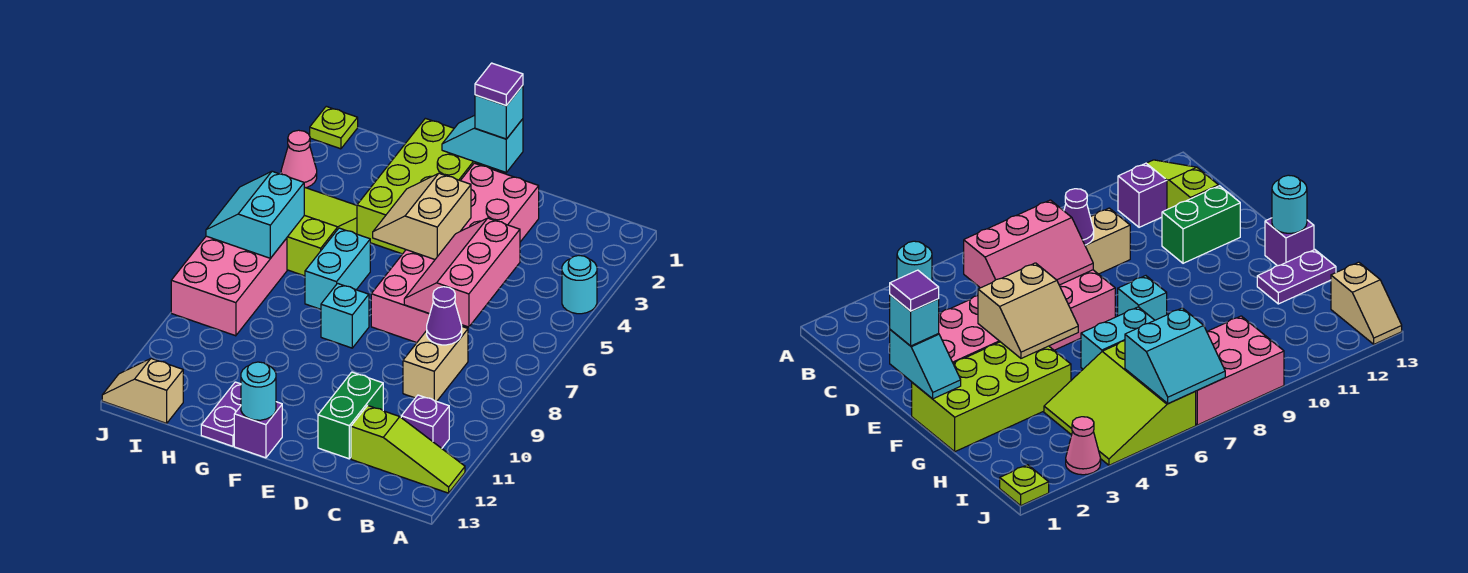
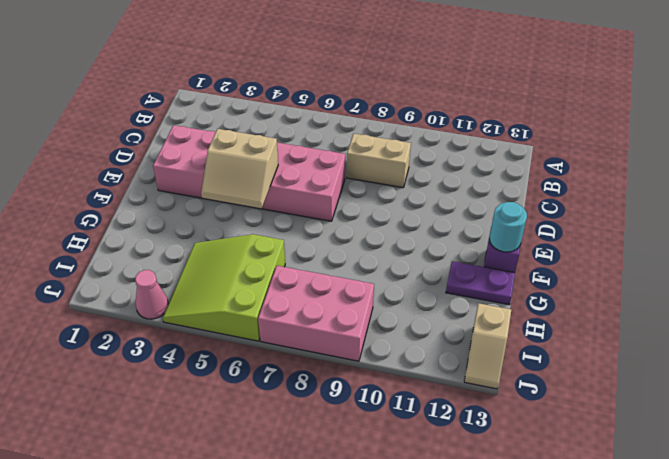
none -> cyan round brick A4 level 1
none -> lime slope A12:C12 level 1 top C
none -> purple brick B11 level 1

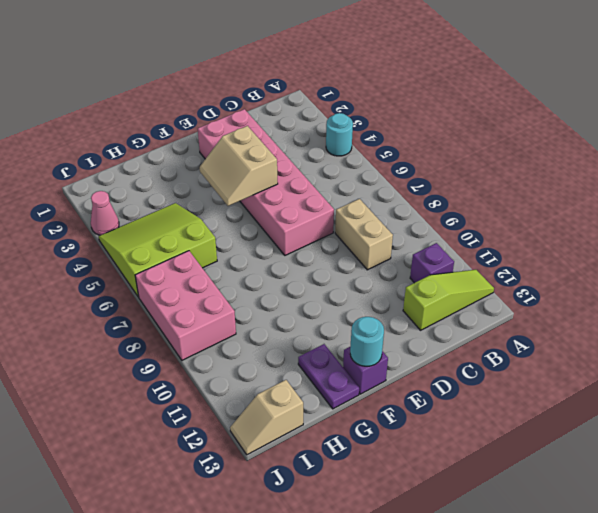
none -> green brick D11:D12 level 1
none -> lime brick F1:G4 level 1
none -> cyan brick F8 level 1

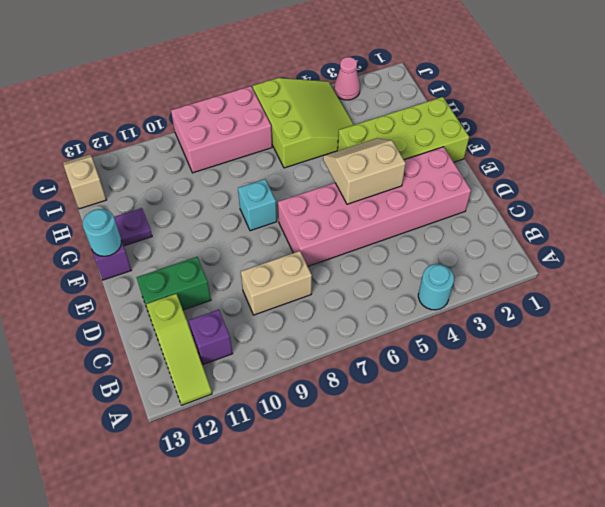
none -> cyan brick G6:G7 level 1
none -> lime plate J1 level 1
none -> pink slope C5:D7 level 2 top C

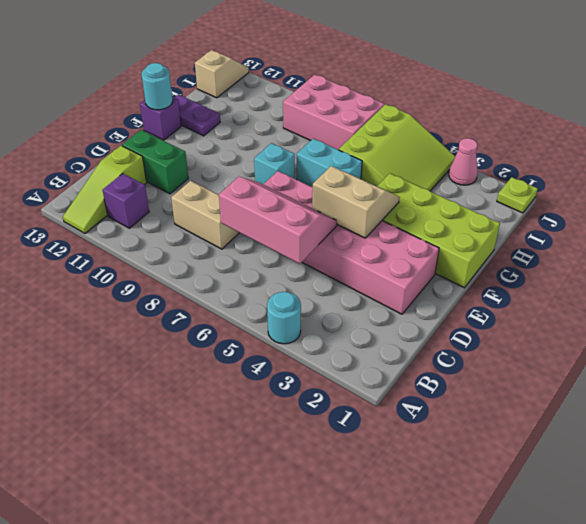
none -> purple cone C8 level 2
none -> cyan slope E1:F1 level 2 top E
none -> cyan slope I6:J7 level 2 top I

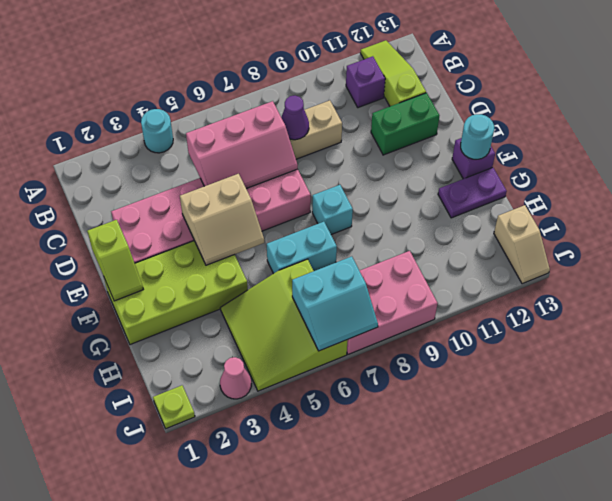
lime slope E1:F1 level 2 top E -> cyan slope E1:F1 level 2 top E
none -> cyan brick E1 level 3
none -> purple tile E1 level 4

